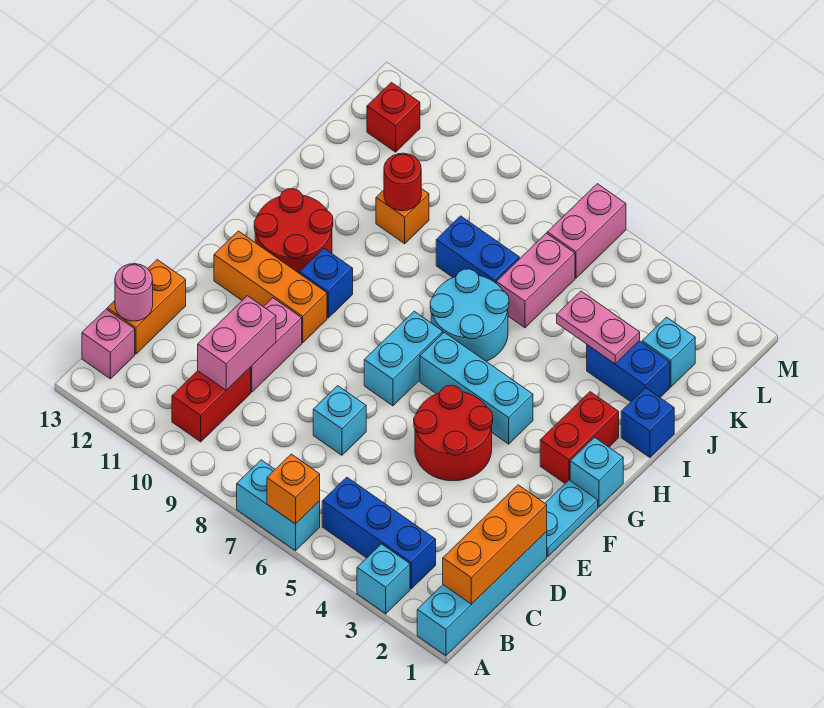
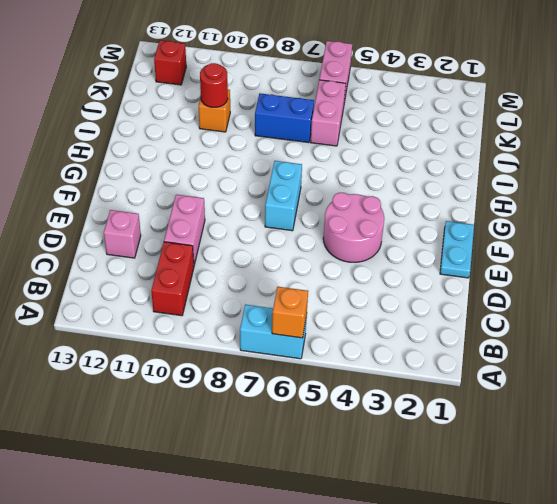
pink brick D12 level 1 -> pink brick B13 level 1
pink round brick E4:F5 level 1 -> red round brick E4:F5 level 1
none -> cyan brick A1:D1 level 1
none -> cyan brick A3 level 1
none -> blue brick B3:B5 level 1
none -> orange brick C13:D13 level 1

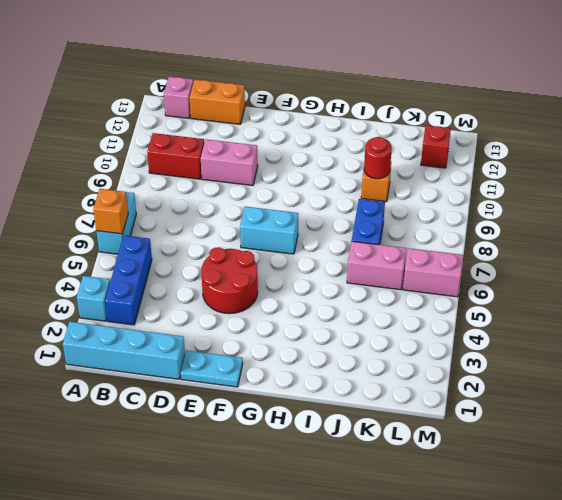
none -> cyan brick D7 level 1
none -> orange brick F10:F12 level 1
none -> cyan brick G1 level 1
none -> red brick G2:H2 level 1

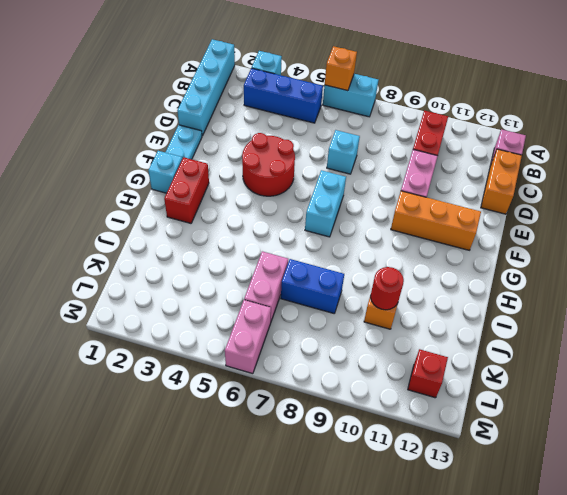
none -> cyan brick G4:G6 level 1
none -> blue brick G10 level 1
none -> red round brick G11:H12 level 1
none -> cyan round brick H6:I7 level 1

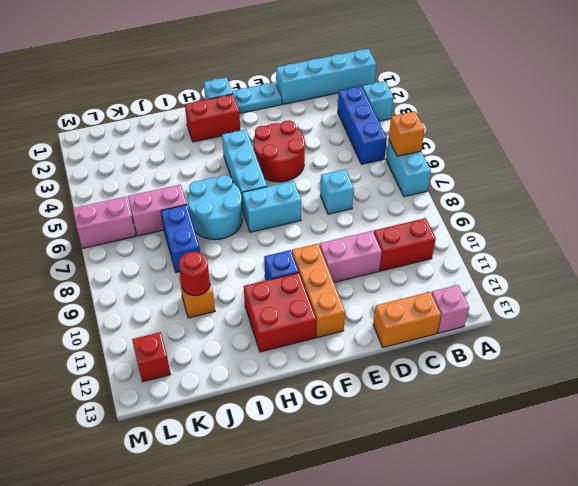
red brick G11:H12 level 1 -> red round brick G11:H12 level 1
none -> blue brick I1 level 1
none -> blue brick J2:J3 level 1
none -> cyan brick K2 level 1
none -> orange brick B1:D1 level 2

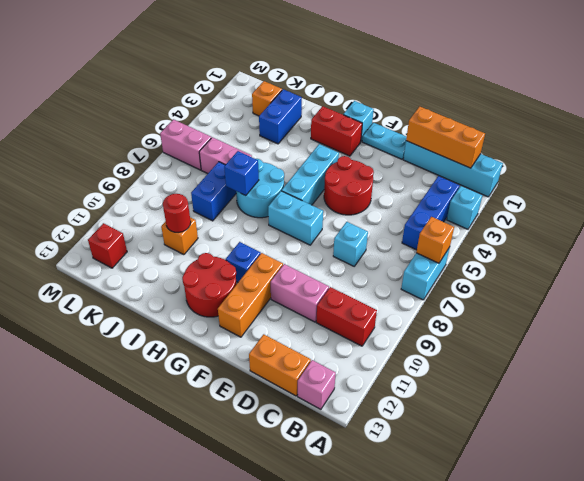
blue brick I7 level 2 -> blue brick I1 level 1
orange brick K2 level 1 -> cyan brick K2 level 1
none -> pink brick C10:D10 level 2
none -> pink round brick C13 level 2
none -> pink plate J3:J4 level 2

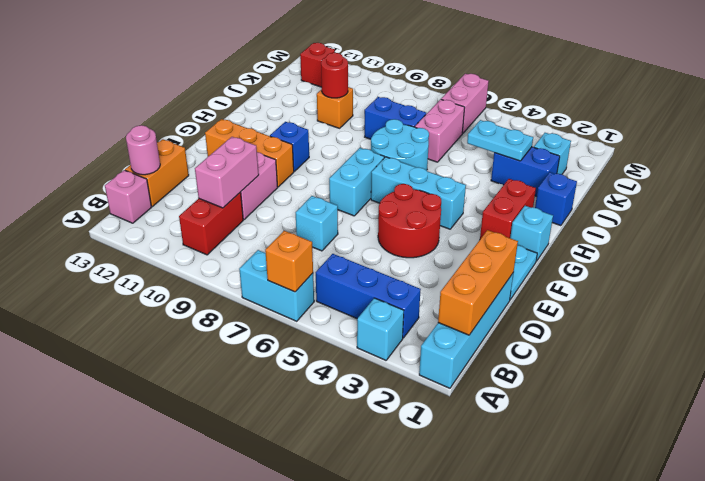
cyan plate J3:J4 level 2 -> pink plate J3:J4 level 2
none -> red round brick G11:H12 level 1

